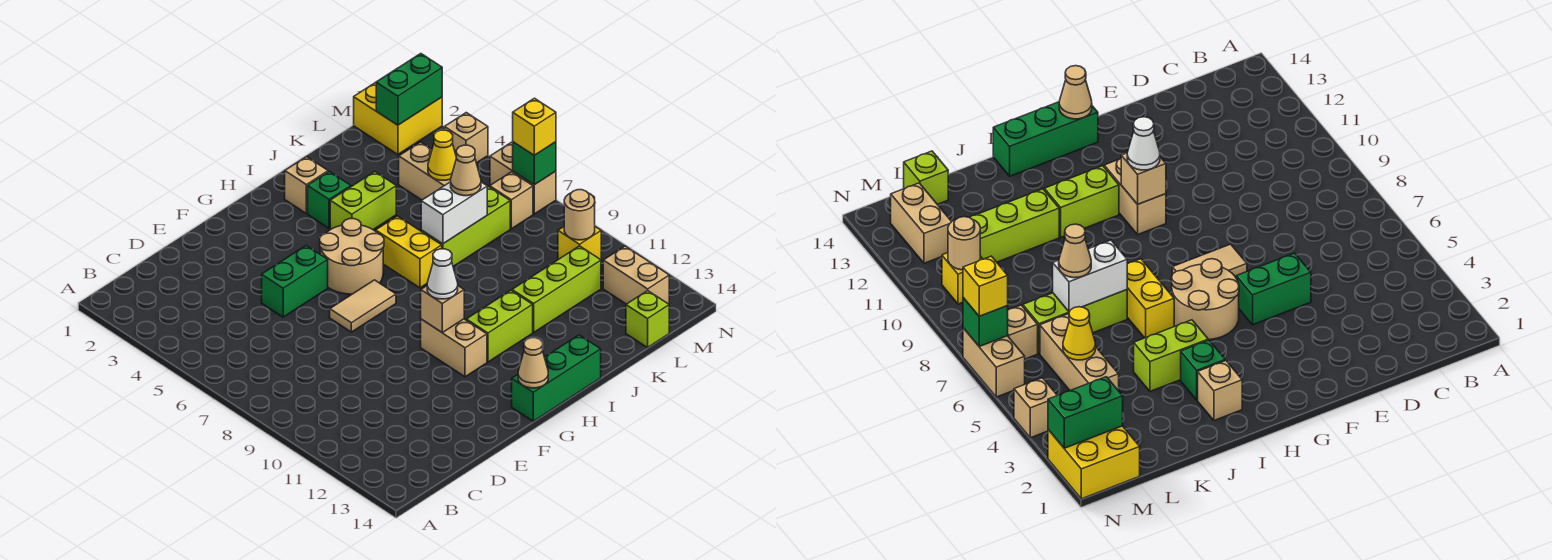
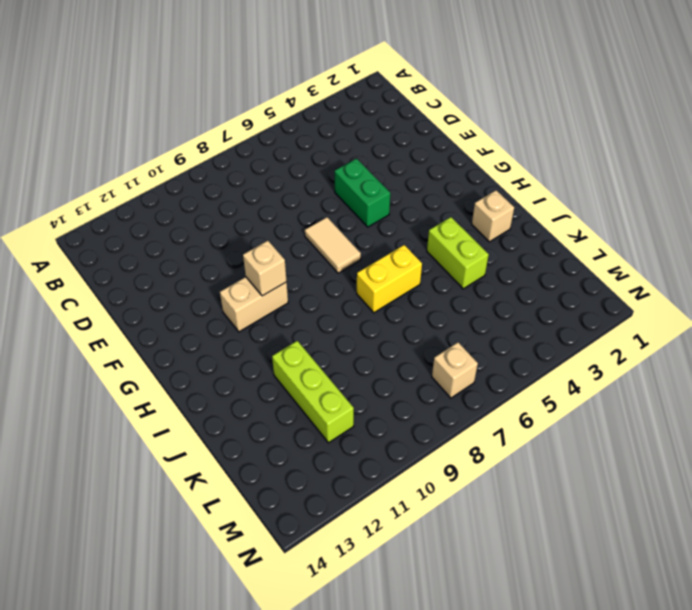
none -> tan round brick G5:H6 level 1
none -> green brick G14:I14 level 1
none -> lime brick H11:I11 level 1
none -> green brick I3 level 1

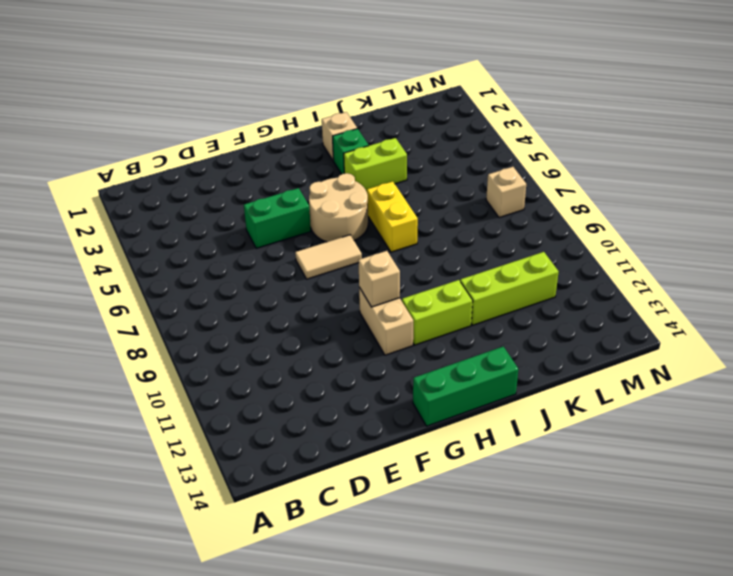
none -> lime brick J7:L7 level 1
none -> tan brick L4:L6 level 1
none -> lime brick L14 level 1
none -> yellow brick M1:N2 level 1

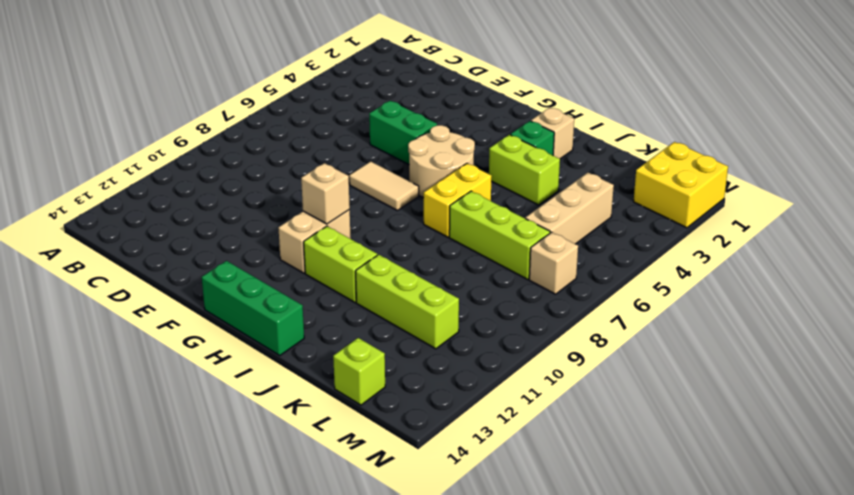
none -> yellow brick M10 level 1
none -> tan brick M12:M13 level 1
none -> tan brick N4 level 1
none -> tan brick N6:N7 level 1

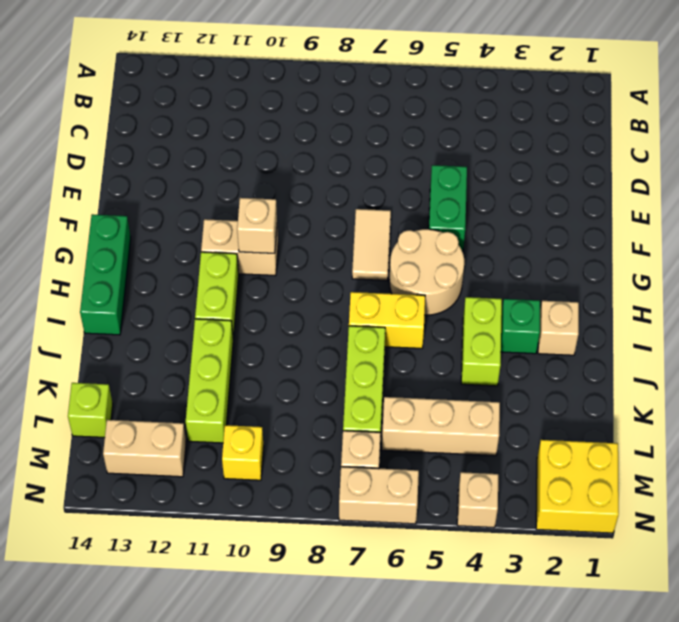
none -> tan cone G14 level 2
none -> white brick J7:K7 level 2
none -> yellow cone L5 level 2
none -> green brick M2:N2 level 2

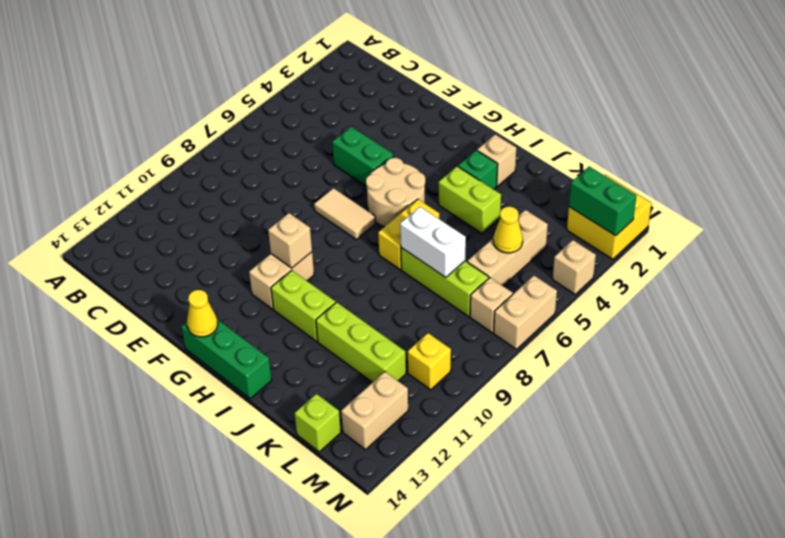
yellow cone G14 level 2 -> tan cone G14 level 2
none -> tan round brick M10 level 2
none -> green brick N7 level 2
none -> white cone G10 level 3
none -> tan cone K7 level 3

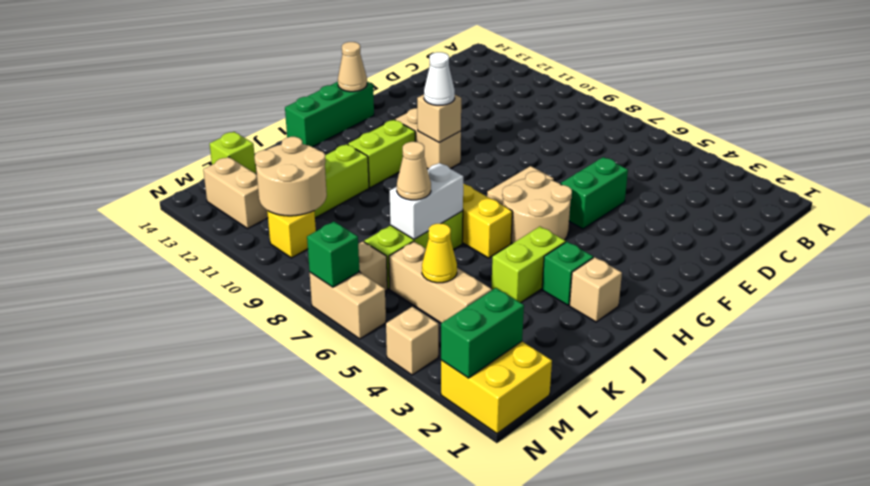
tan round brick L10:M11 level 2 -> tan round brick M10 level 2
none -> yellow brick N7 level 3

